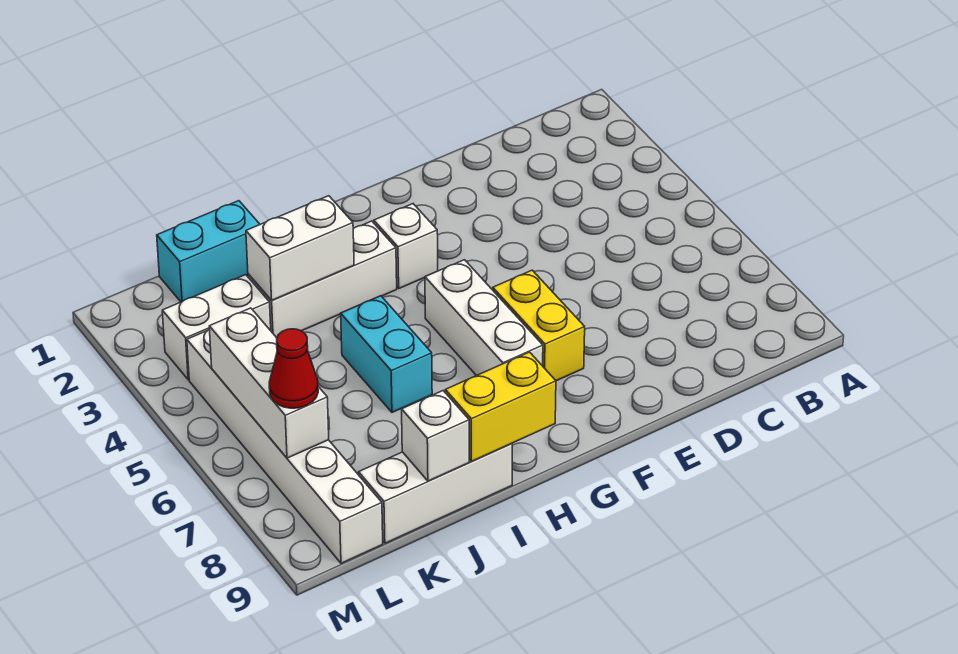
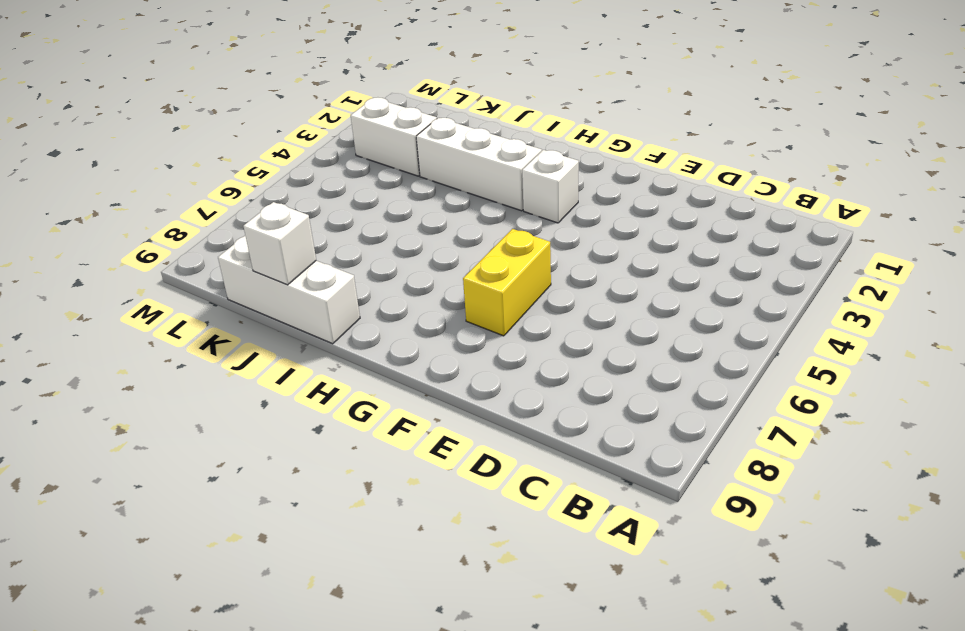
none -> white brick G5:G7 level 1
none -> cyan brick I5:I6 level 1
none -> cyan brick J1:K1 level 1

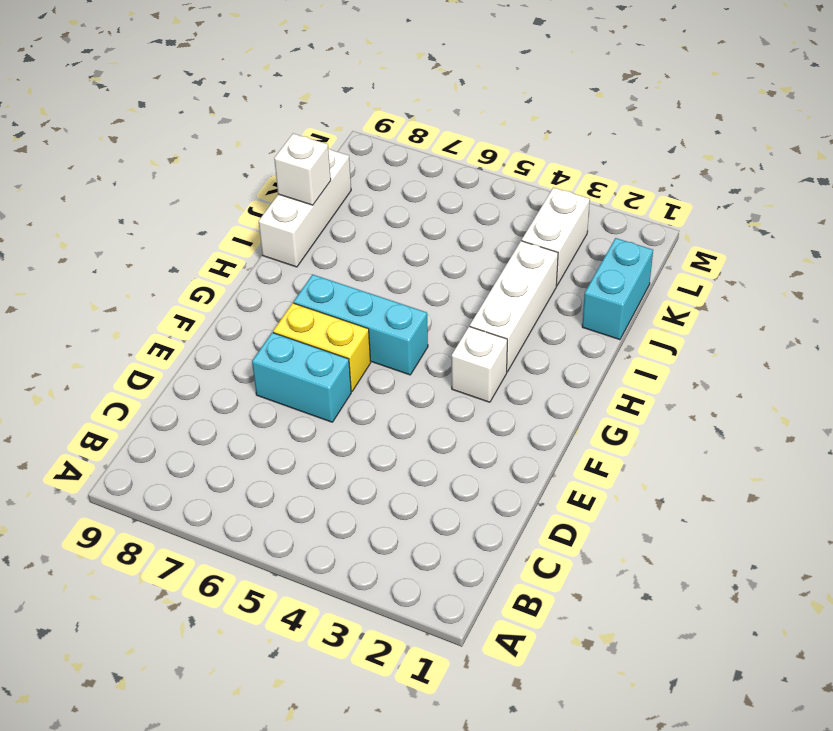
cyan brick E6:E7 level 1 -> cyan brick I5:I6 level 1
cyan brick G5:G7 level 1 -> white brick G5:G7 level 1
none -> white brick L4:L9 level 1
none -> yellow brick H9:I9 level 2
none -> white brick I3:J3 level 2

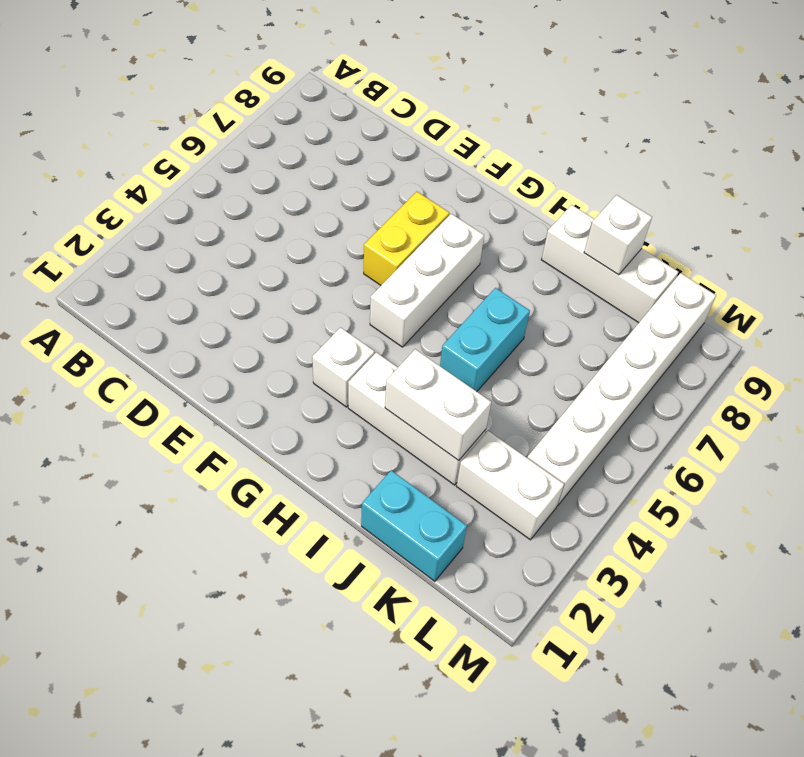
none -> yellow brick H9:I9 level 2
none -> white brick L5:L7 level 2
none -> red cone L7 level 3

